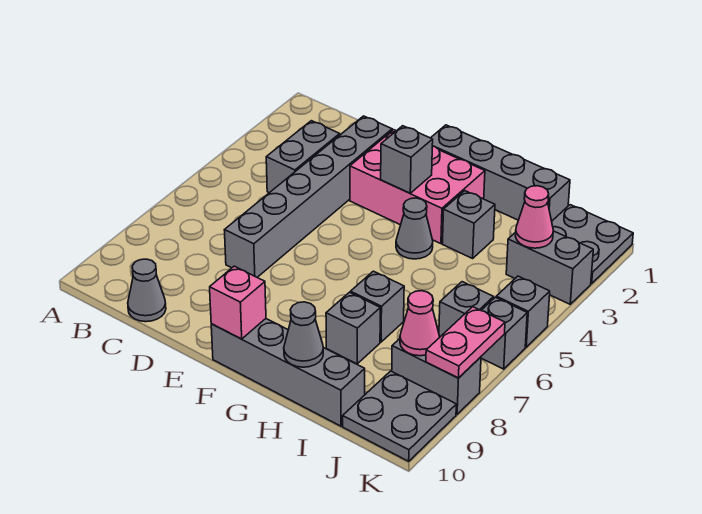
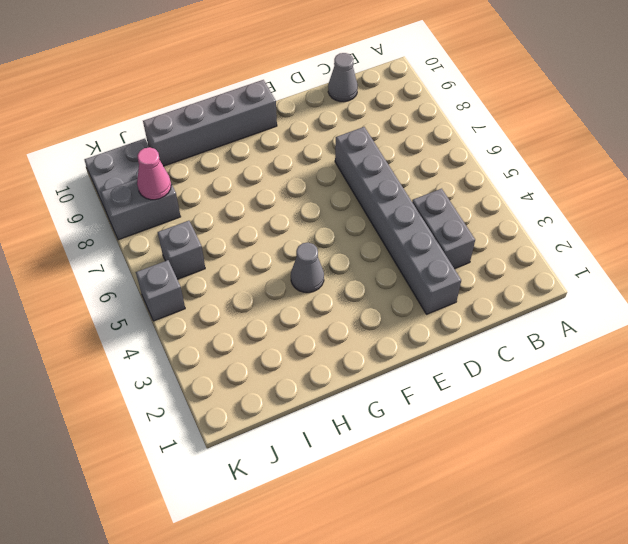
none -> pink brick E2:G3 level 1
none -> grey brick F1:I1 level 1
none -> grey brick H3 level 1

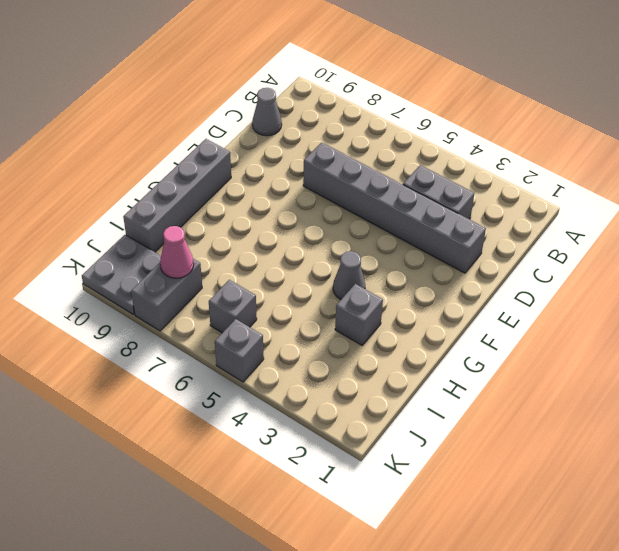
none -> pink brick E2:G3 level 1
none -> grey brick F1:I1 level 1
none -> grey brick H7 level 1

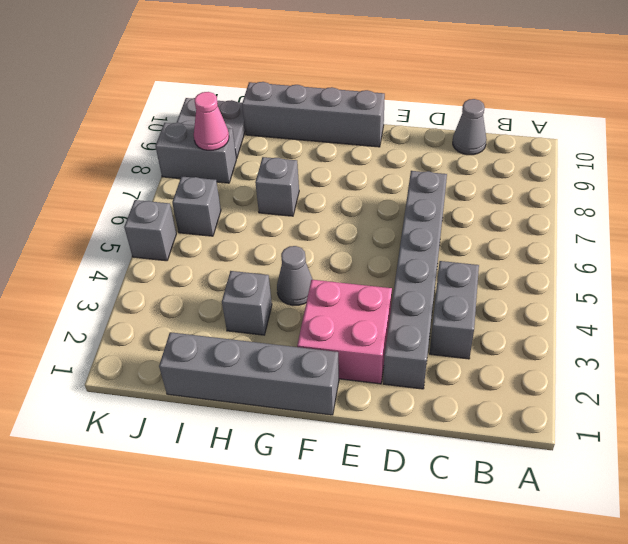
pink brick E2:F3 level 1 -> pink brick E2:G3 level 1
none -> grey brick H8 level 1
none -> grey plate J1:K2 level 1
none -> grey brick J3:K3 level 1

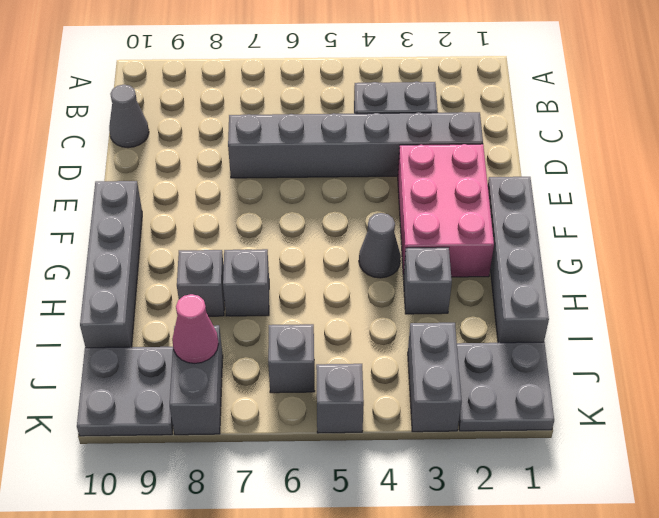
none -> grey brick K6 level 1
none -> grey brick F3 level 2
none -> pink brick F10 level 2

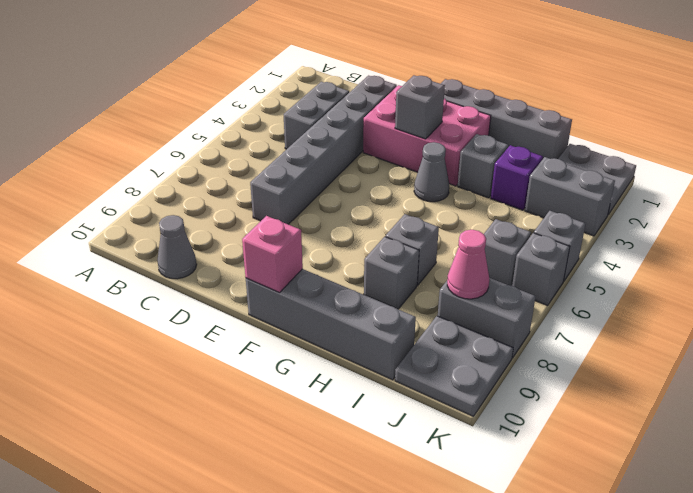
purple brick I3 level 1 -> none
none -> grey cone H10 level 2
none -> pink cone J3 level 2
none -> pink plate K7:K8 level 2

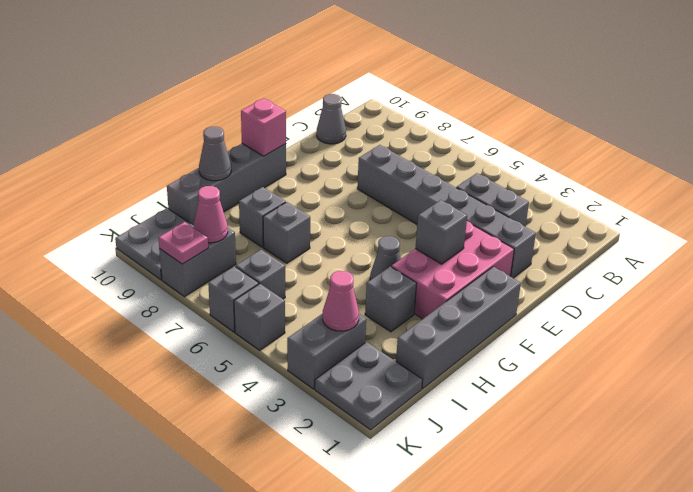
pink plate K8 level 2 -> pink plate K7:K8 level 2

